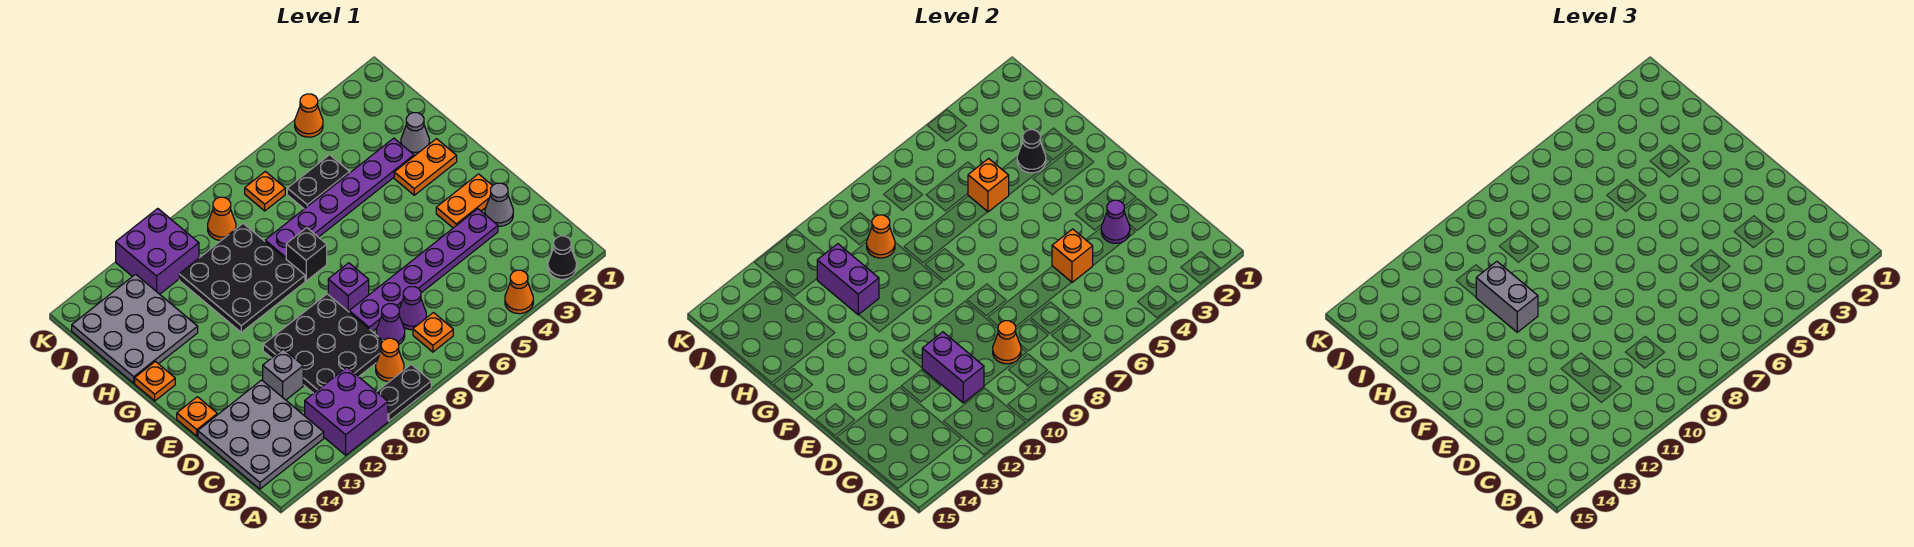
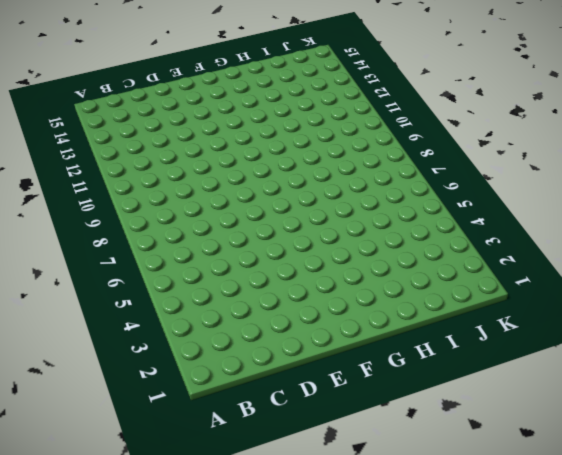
none -> black cone A2 level 1
none -> orange cone A4 level 1
none -> black plate A9:A10 level 1
none -> purple brick A11:B12 level 1

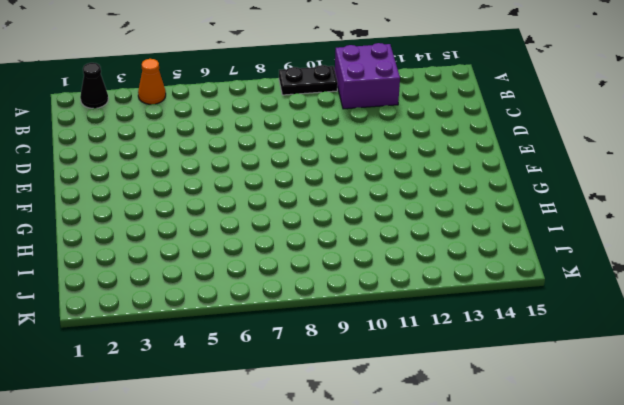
none -> orange plate B7 level 1
none -> orange cone B9 level 1
none -> grey plate B13:D15 level 1
none -> purple cone C7 level 1

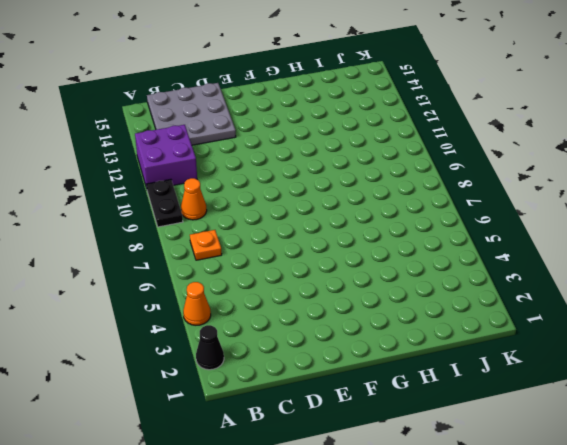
none -> purple cone C7 level 1
none -> purple cone C8 level 1
none -> black plate C9:E11 level 1
none -> grey cone D2 level 1

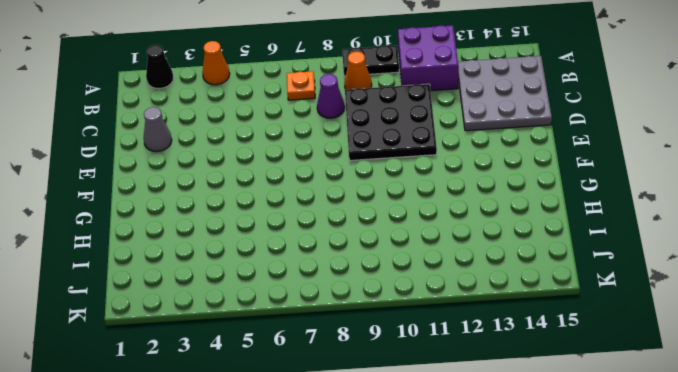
none -> purple cone C7 level 1
none -> purple plate D3:D8 level 1
none -> grey brick D12 level 1
none -> orange plate E2:E3 level 1

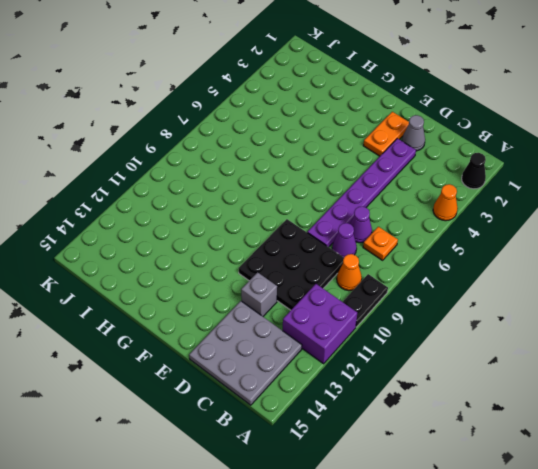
none -> purple brick E8 level 1
none -> orange plate E15 level 1
none -> orange plate G2:G3 level 1
none -> black brick G8 level 1

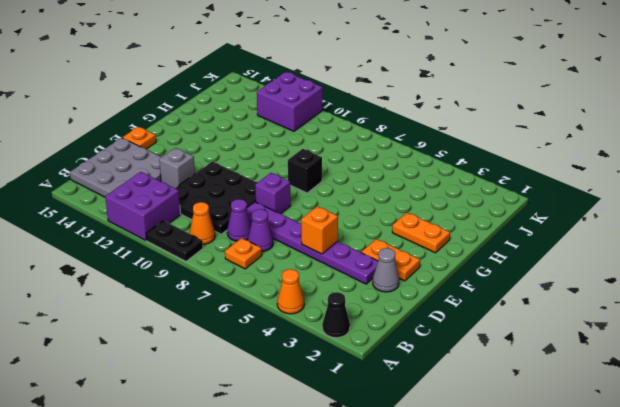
none -> black plate G9:I11 level 1
none -> orange plate G15 level 1
none -> grey cone H2 level 1
none -> purple plate H3:H8 level 1

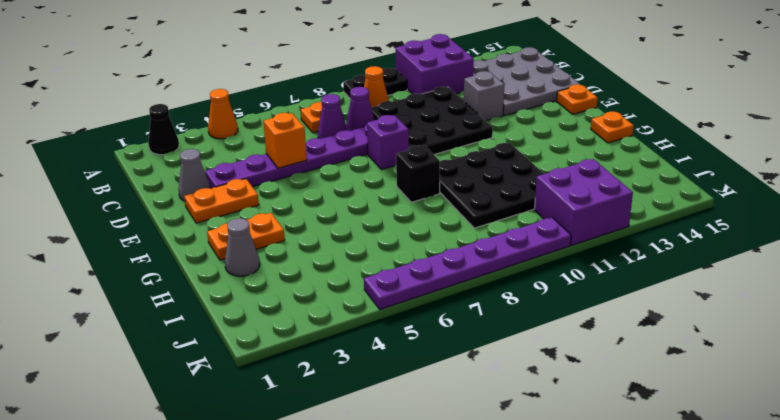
purple plate K5:K10 level 1 -> purple plate H3:H8 level 1
none -> grey plate H13:J15 level 1
none -> black plate I5:I6 level 1
none -> orange plate J7 level 1
none -> orange cone J9 level 1

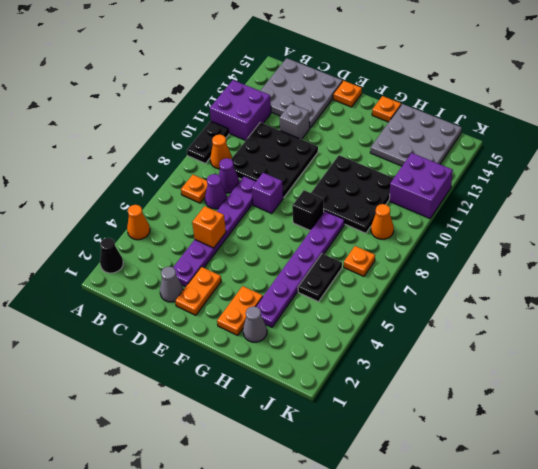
none -> orange cone K4 level 1
none -> orange cone C9 level 2
none -> purple brick C11:D11 level 2
none -> purple cone D3 level 2

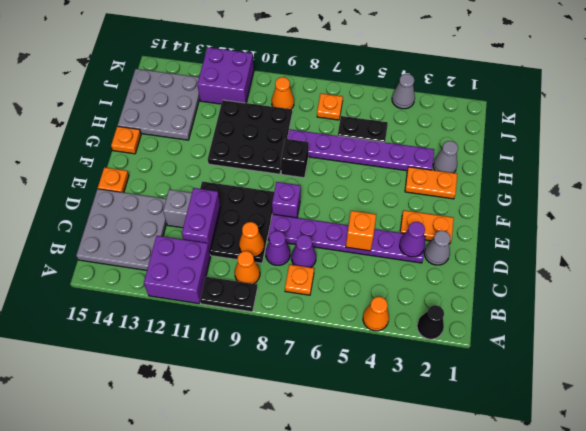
grey cone K4 level 1 -> orange cone K4 level 1
none -> black cone H3 level 2
none -> orange brick H5 level 2
none -> purple brick H11:I11 level 2
none -> orange cone I9 level 2

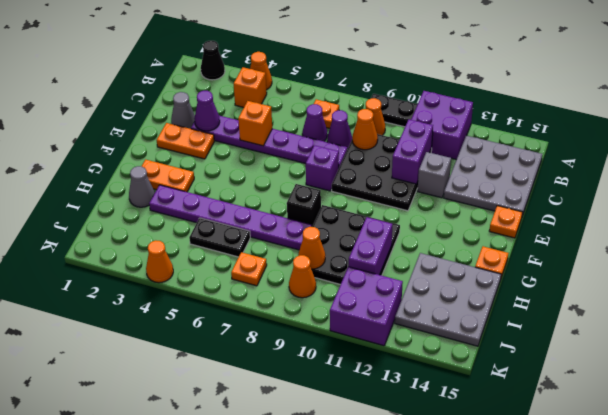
orange brick B4 level 1 -> orange brick H5 level 2
none -> black cone H3 level 2
none -> grey brick G11:H11 level 3

